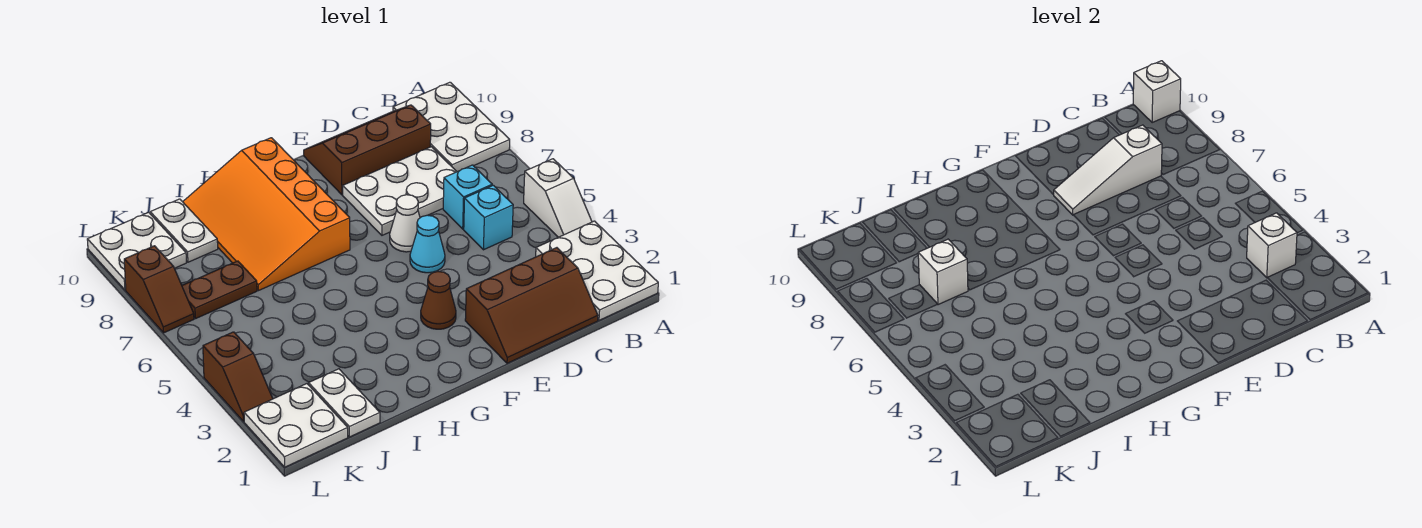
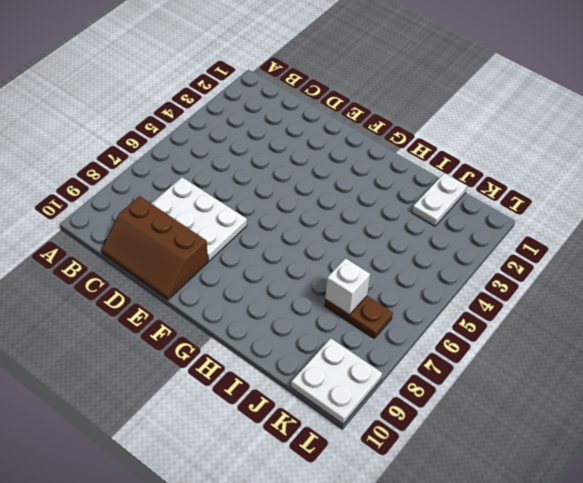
none -> white plate A1:B3 level 1
none -> white slope A4:A5 level 1 top 5
none -> white plate A8:B10 level 1

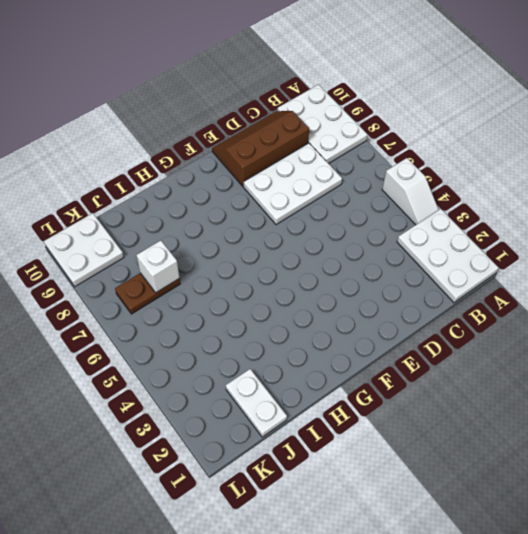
none -> brown slope C1:E2 level 1 top 2
none -> cyan brick C5 level 1
none -> cyan brick C6 level 1

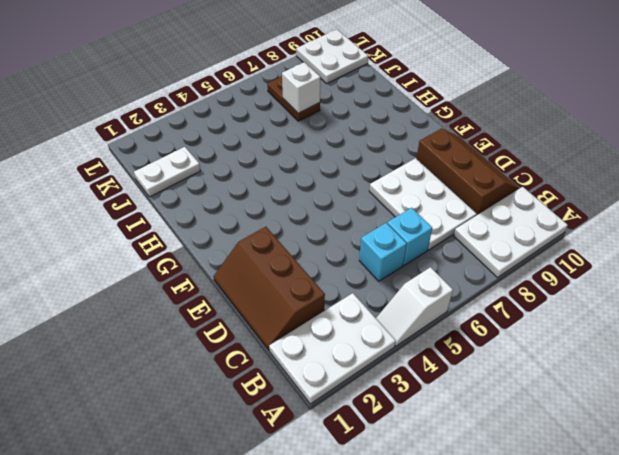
none -> cyan cone E5 level 1
none -> white cone E6 level 1
none -> brown cone F3 level 1

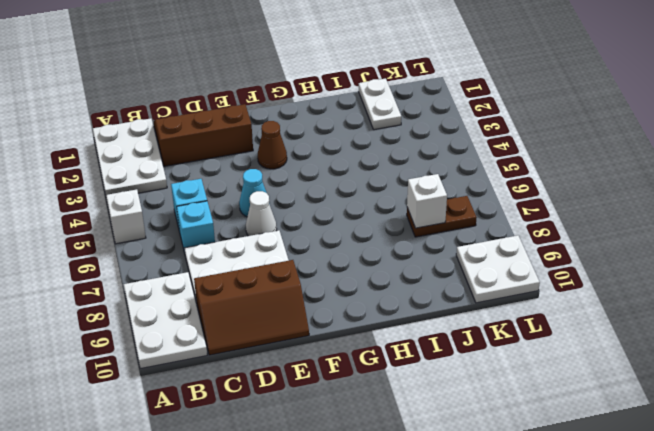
none -> orange slope G7:I10 level 1 top G
none -> white plate J9:J10 level 1
none -> white plate K1:L2 level 1

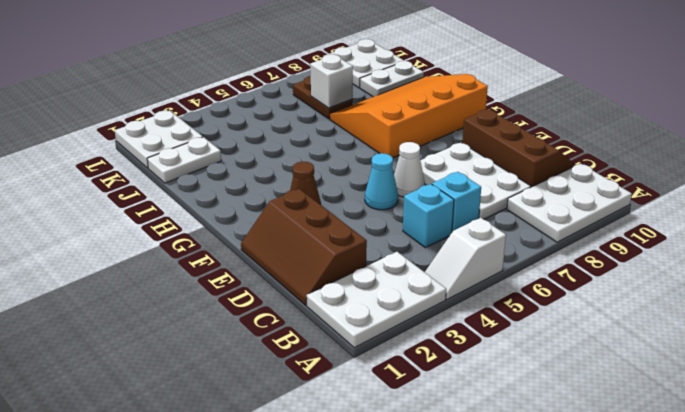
none -> brown slope L3:L4 level 1 top 4
none -> brown slope L7:L8 level 1 top 8
none -> white brick A10 level 2

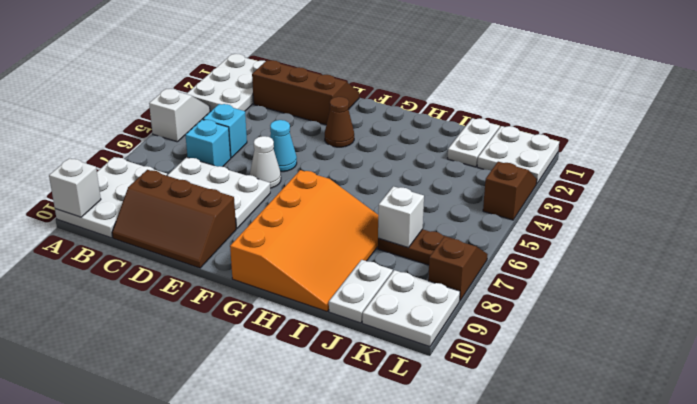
none -> white brick B3 level 2
none -> white slope C8:E8 level 2 top C

